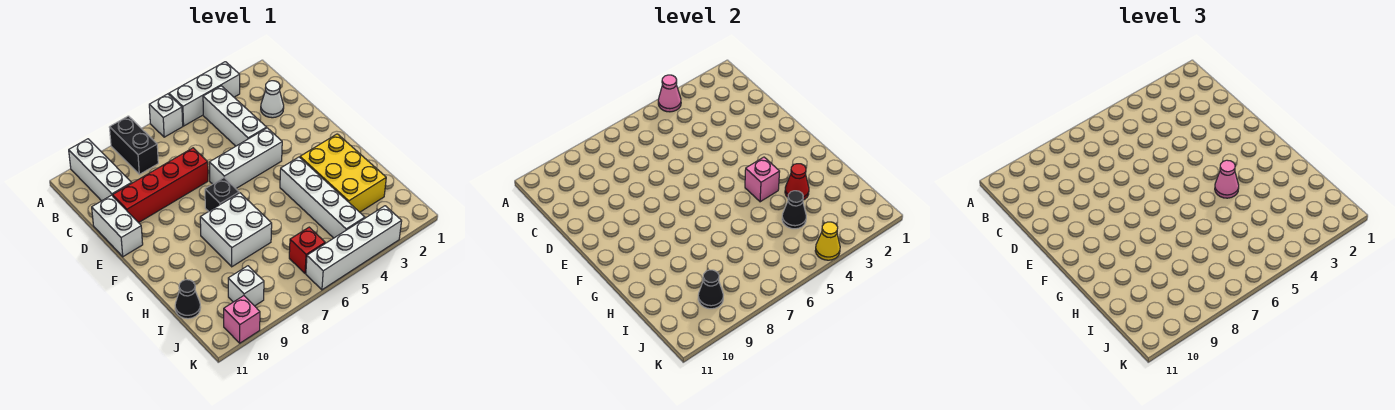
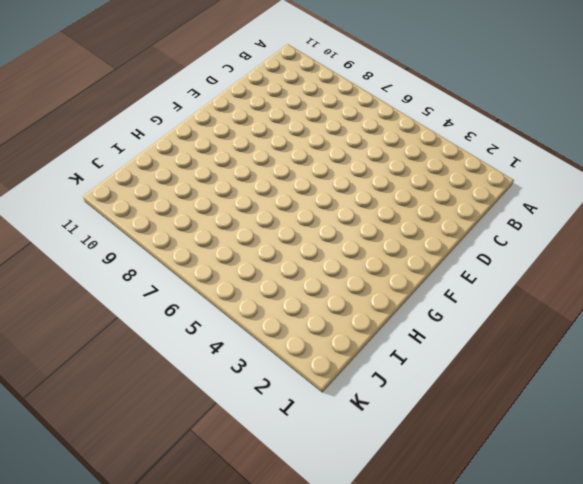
none -> white brick A3:A5 level 1
none -> white brick A6 level 1
none -> black brick A8:B8 level 1

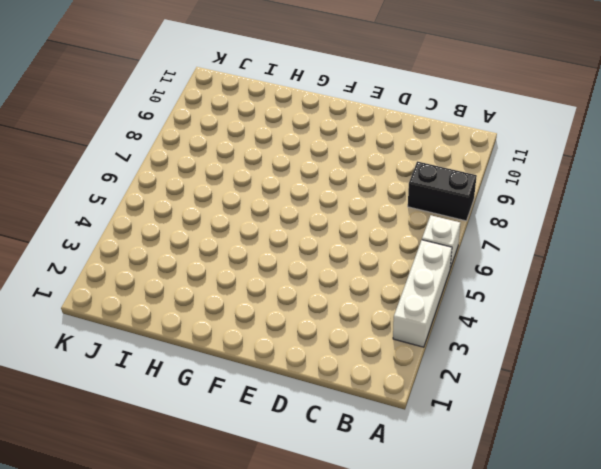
none -> white brick A10:C10 level 1
none -> white brick B4:D4 level 1
none -> white cone C2 level 1

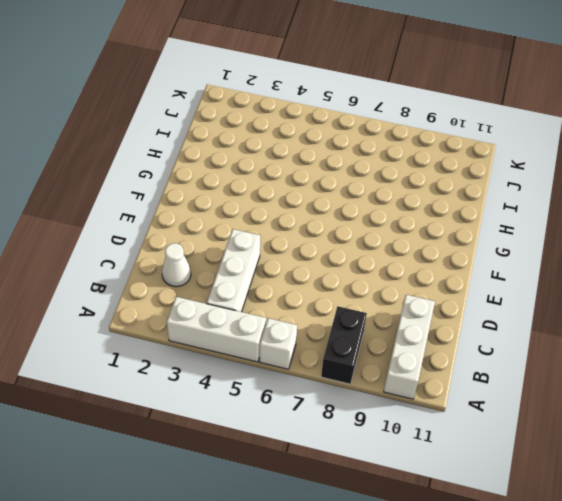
none -> red brick D7:D10 level 1
none -> white brick D11:E11 level 1
none -> white brick E4:E6 level 1

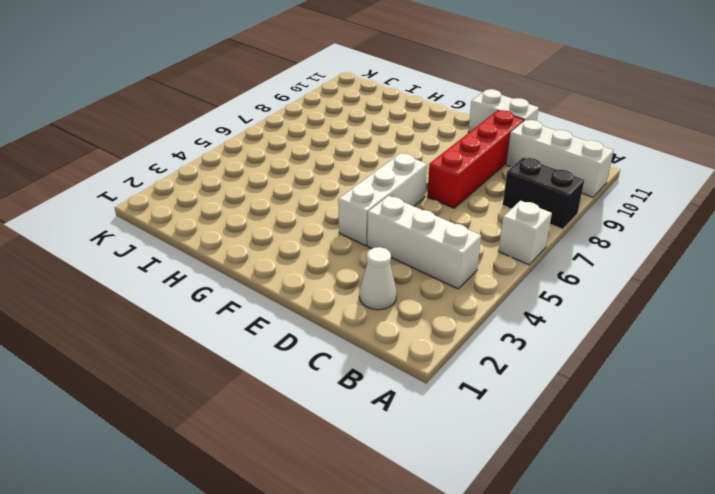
none -> white brick A3:A5 level 1
none -> black brick F7 level 1
none -> yellow brick G2:I3 level 1

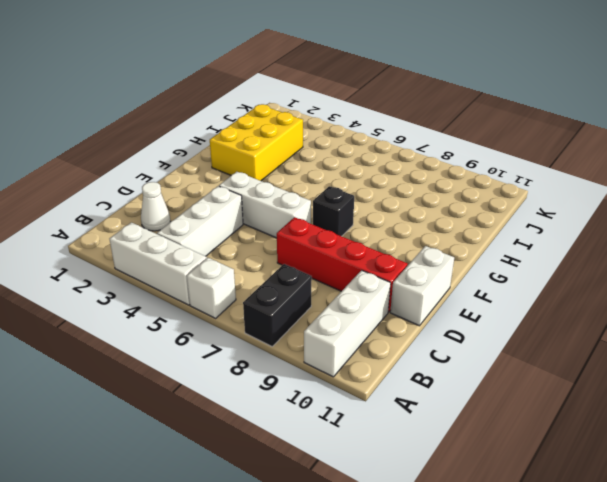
none -> white brick G4:J4 level 1
none -> white brick G7:H8 level 1
none -> black cone I11 level 1

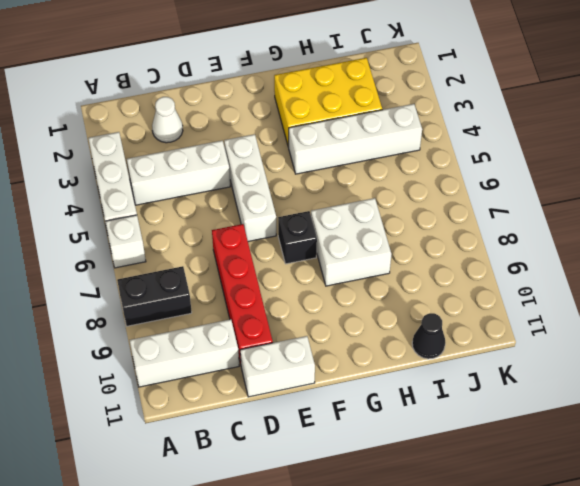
none -> red brick J6 level 1
none -> white brick J9 level 1
none -> white brick K3:K6 level 1

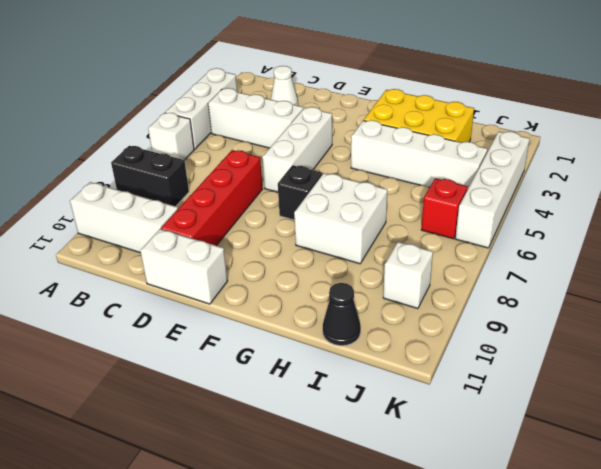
none -> pink brick K10 level 1
none -> pink cone A4 level 2
none -> pink brick G4 level 2

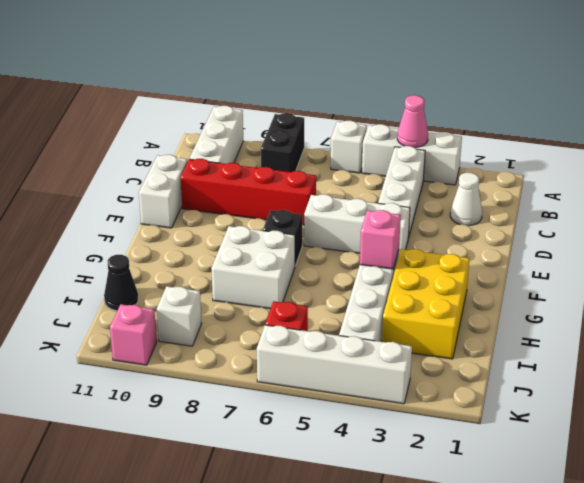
none -> red cone H3 level 2
none -> black cone I4 level 2
none -> black cone J9 level 2

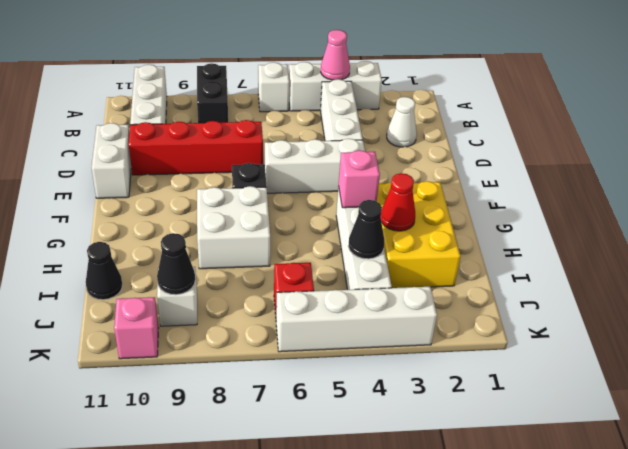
none -> yellow cone K4 level 2
none -> pink cone G4 level 3

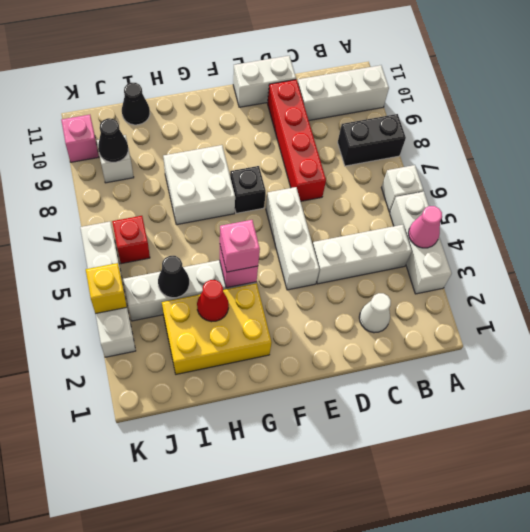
pink brick G4 level 3 -> pink cone G4 level 3
yellow brick K4 level 2 -> yellow cone K4 level 2

